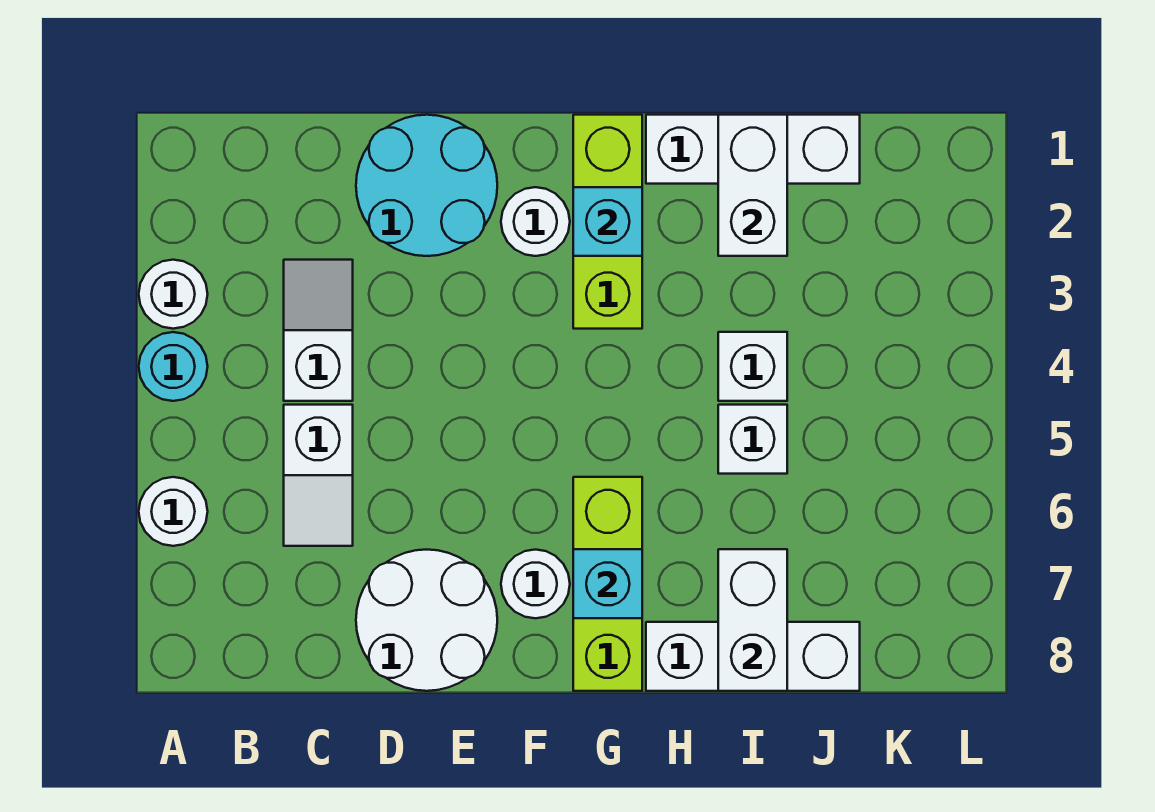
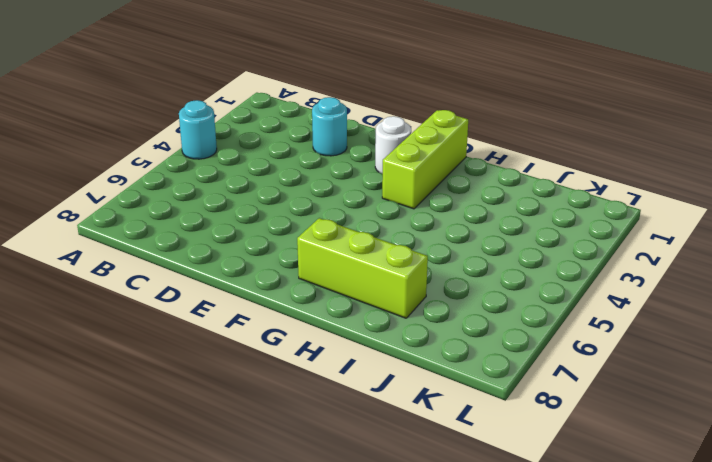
cyan round brick D2 level 1 -> cyan round brick D1:E2 level 1
lime brick G7:I7 level 1 -> lime brick G6:G8 level 1
none -> white round brick A3 level 1
none -> white round brick A6 level 1
none -> white slope C3:C4 level 1 top 4

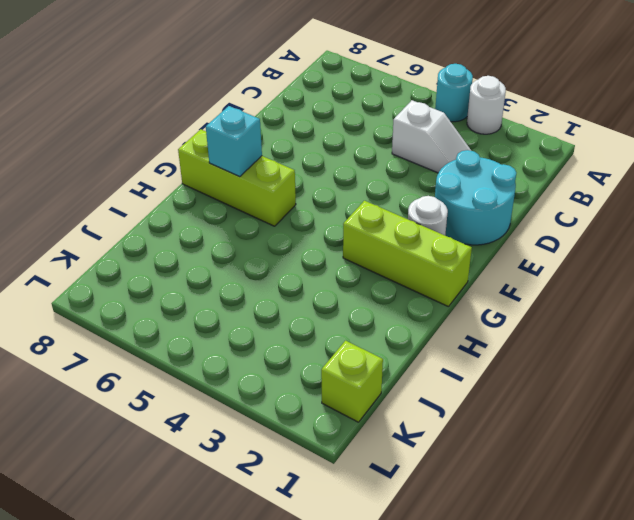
lime brick K1 level 1 -> none
none -> white round brick A6 level 1
none -> white slope C5:C6 level 1 top 5
none -> white round brick D7:E8 level 1

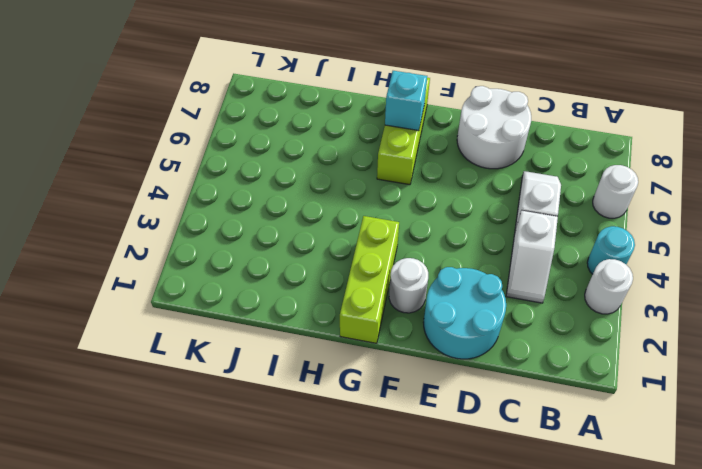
none -> white round brick F7 level 1
none -> white brick H1:J1 level 1
none -> white brick H8:J8 level 1

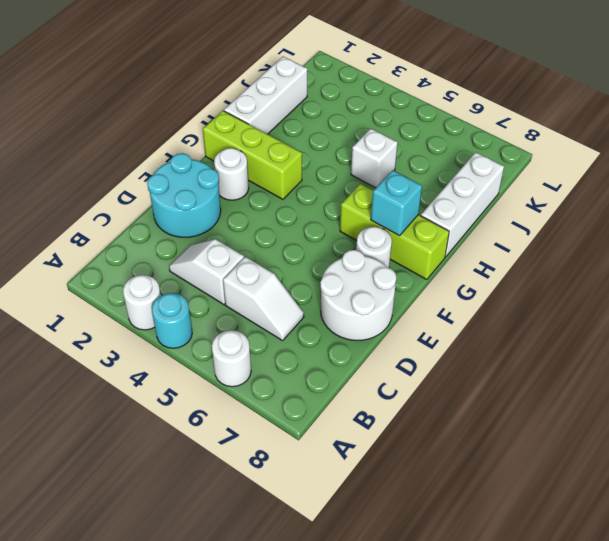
none -> white brick I4 level 1
none -> cyan brick G2 level 2
none -> white brick I1:I2 level 2

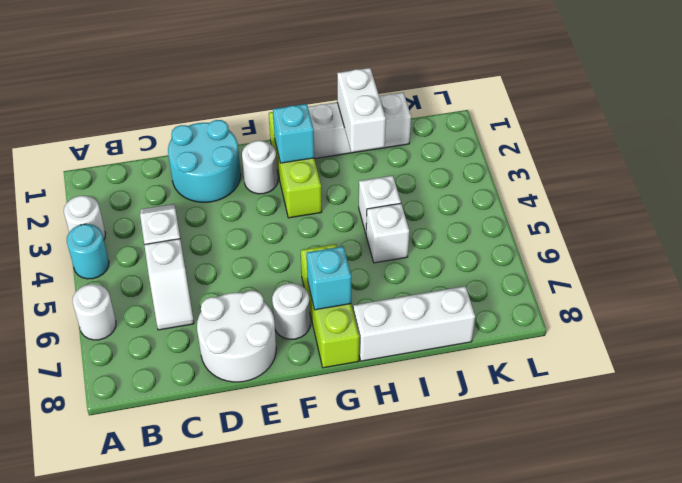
none -> white brick I7:I8 level 2

